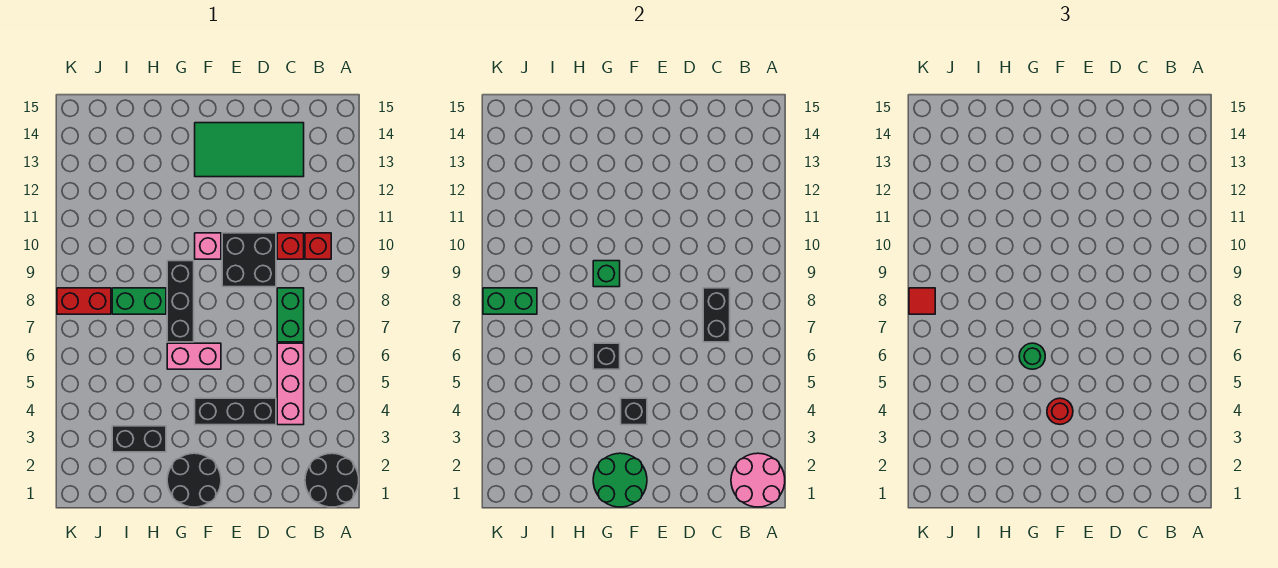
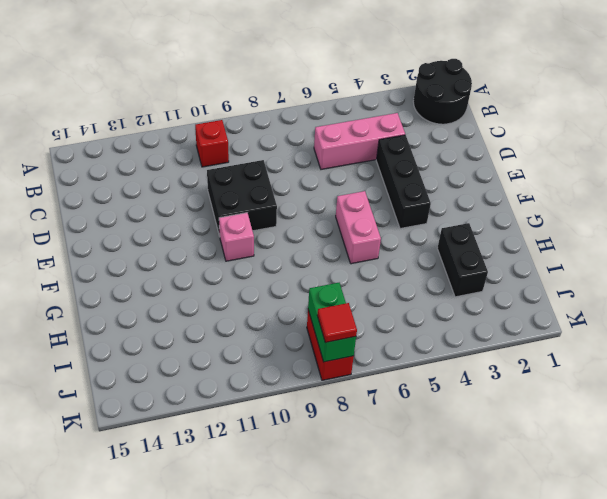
none -> green brick C7:C8 level 1
none -> red brick C10 level 1
none -> green tile C13:F14 level 1

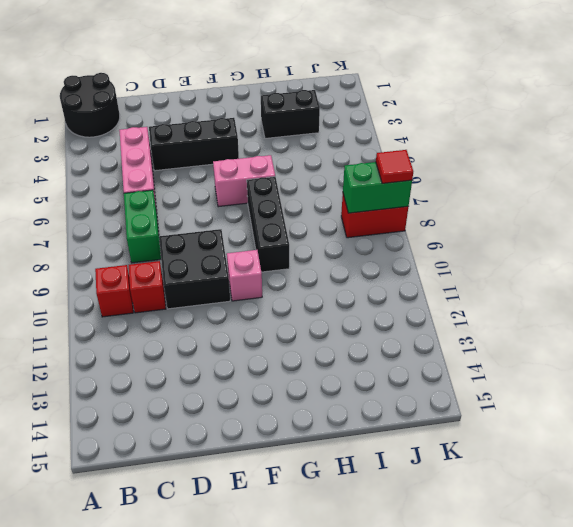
none -> green tile C13:F14 level 1
none -> black round brick F1:G2 level 1
none -> green brick H8:I8 level 1

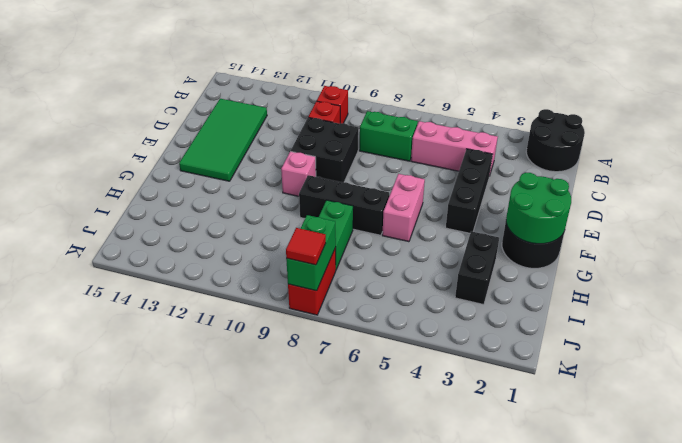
none -> pink round brick A1:B2 level 2
none -> black brick C7:C8 level 2
none -> black brick F4 level 2

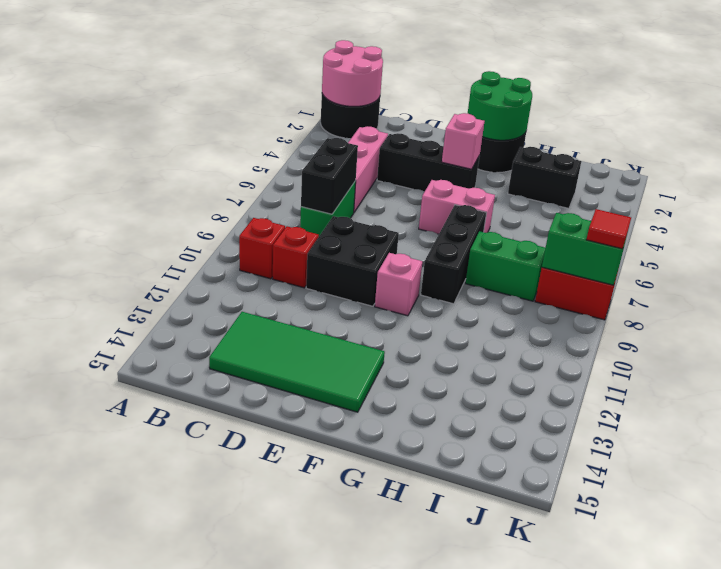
pink brick F4 level 2 -> black brick F4 level 2
none -> black brick G6 level 2
none -> green brick G9 level 2
none -> red round brick F4 level 3

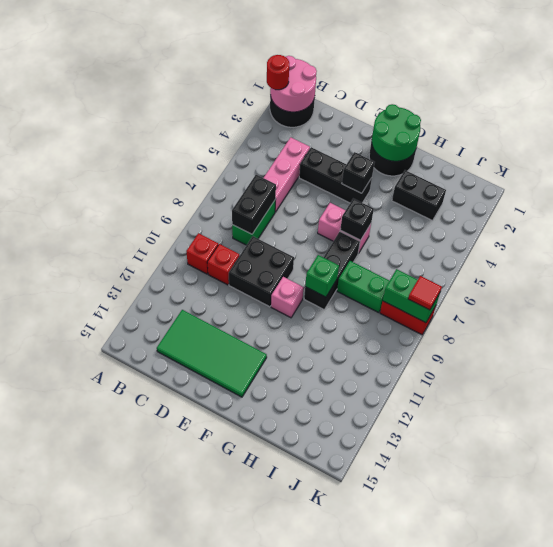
red round brick A2 level 3 -> red round brick F4 level 3
none -> green round brick G6 level 3

